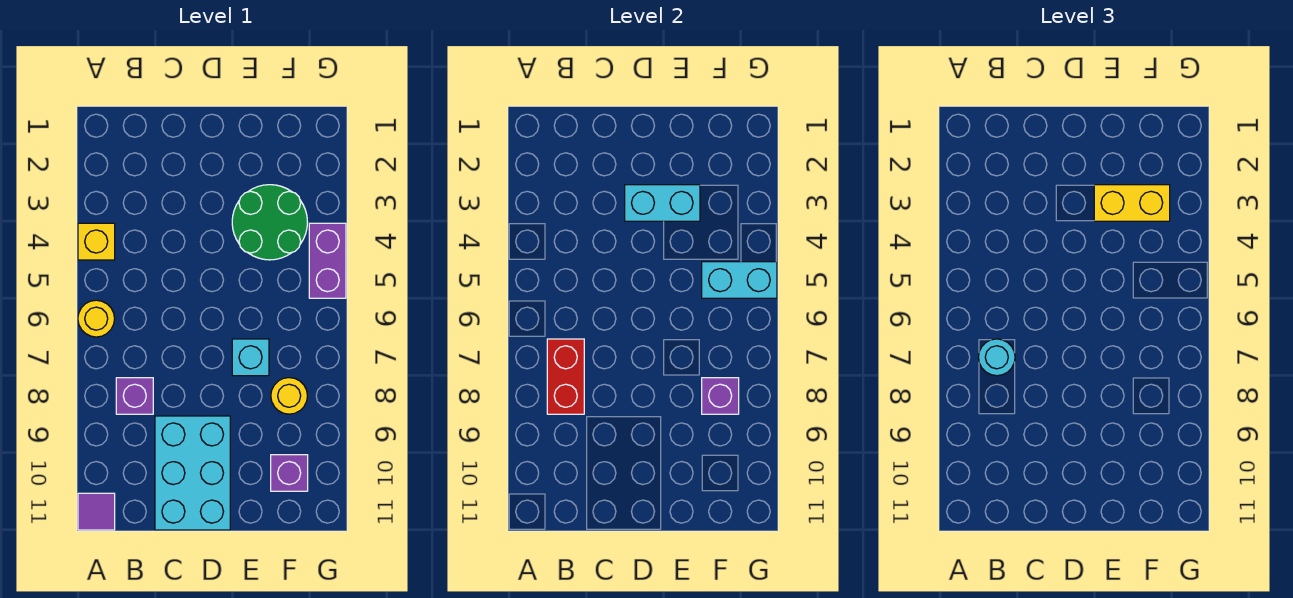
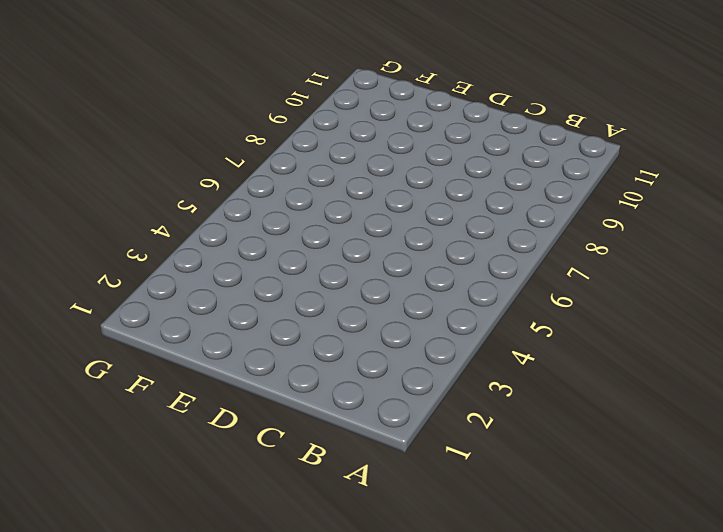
none -> yellow brick A4 level 1
none -> yellow round brick A6 level 1
none -> purple tile A11 level 1

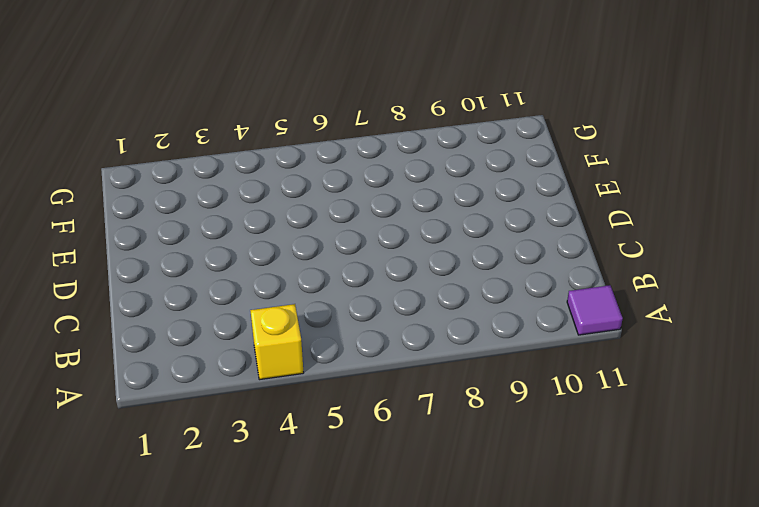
none -> yellow round brick A6 level 1
none -> purple brick B8 level 1
none -> cyan brick C9:D11 level 1

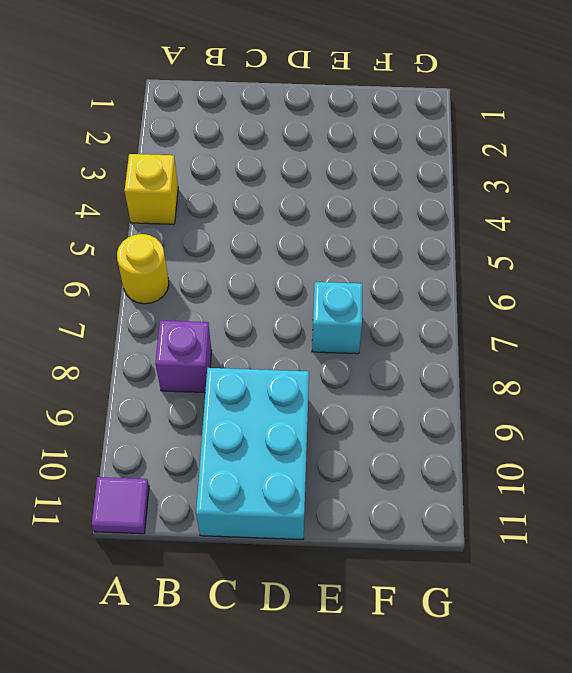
none -> green round brick E3:F4 level 1
none -> yellow round brick F8 level 1
none -> purple brick F10 level 1

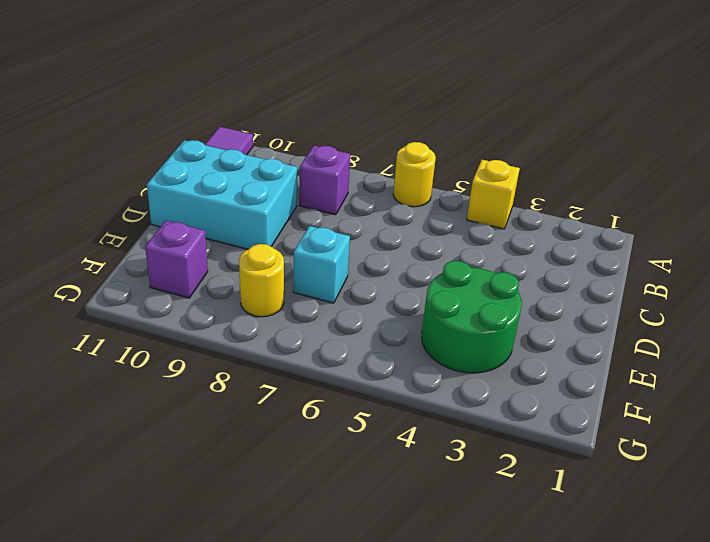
none -> purple brick G4:G5 level 1
none -> red brick B7:B8 level 2
none -> cyan brick D3:E3 level 2

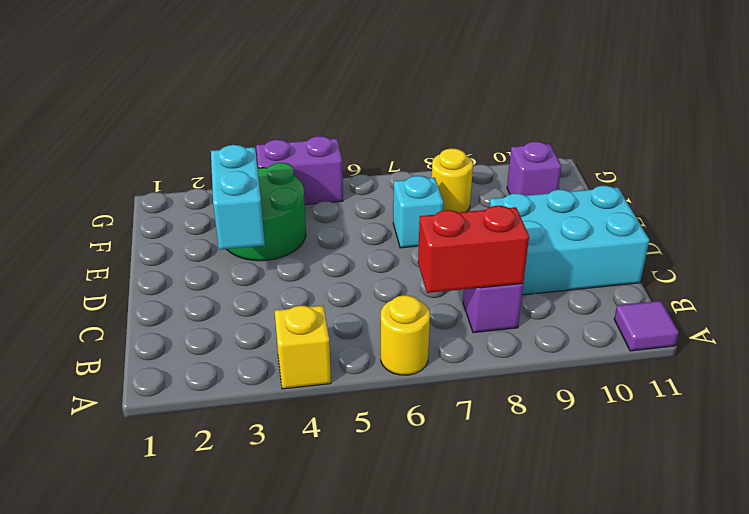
none -> cyan brick F5:G5 level 2
none -> purple brick F8 level 2
none -> cyan round brick B7 level 3

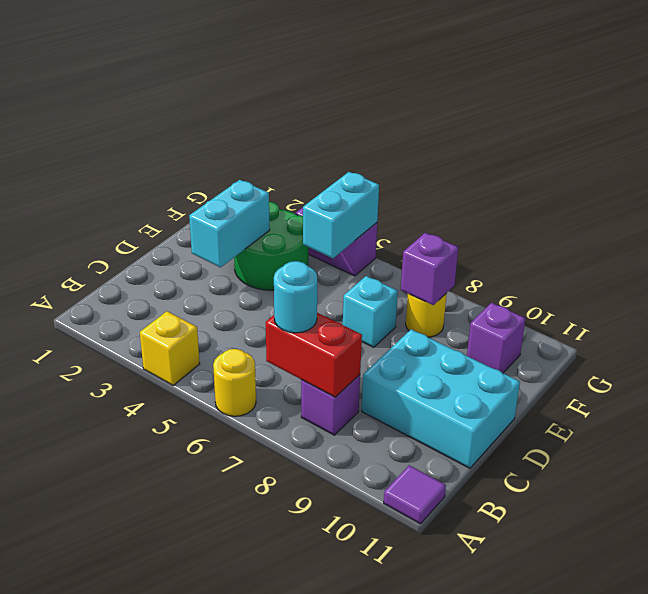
none -> yellow brick E3:F3 level 3

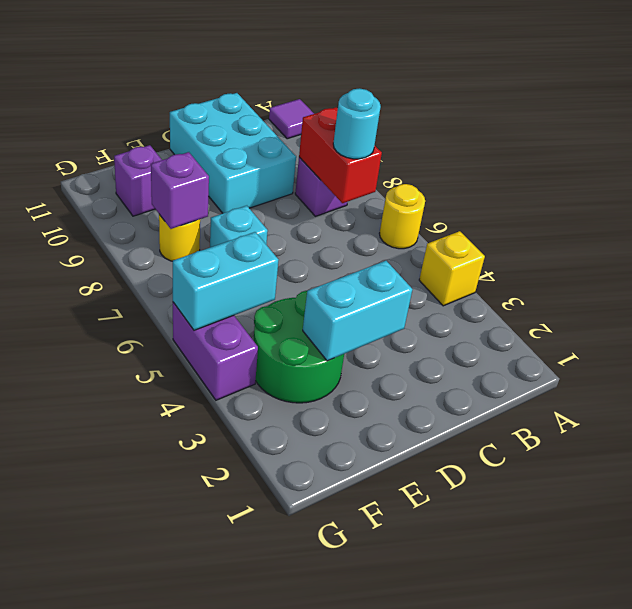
none -> yellow brick E3:F3 level 3

